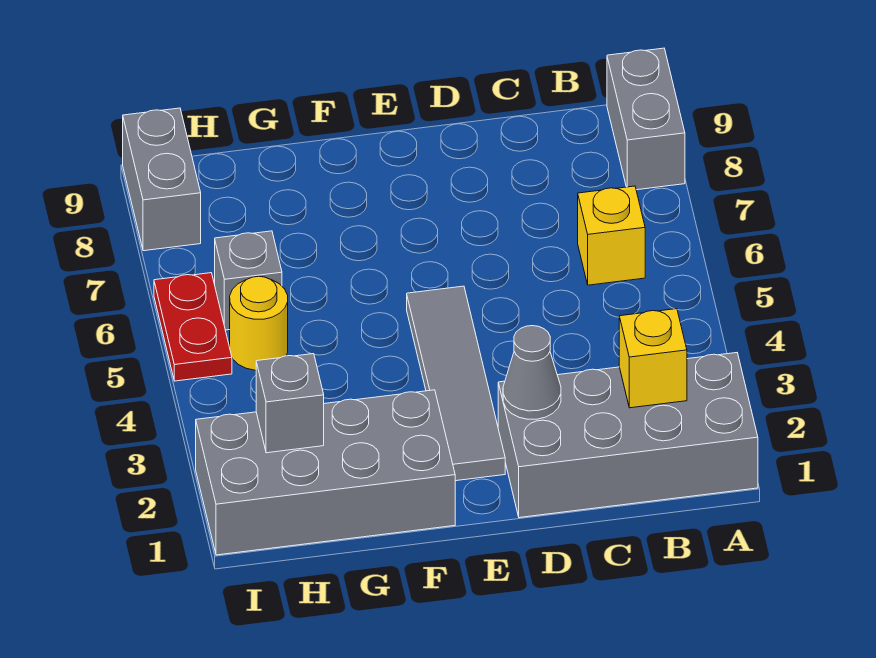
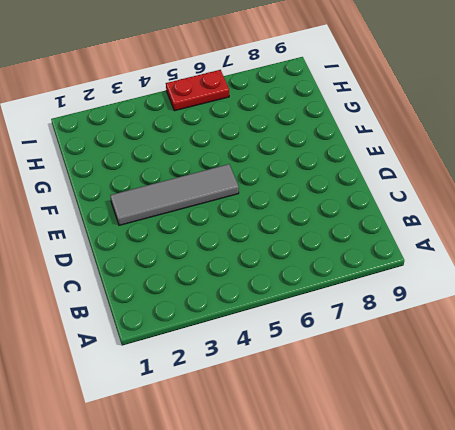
none -> grey brick A1:D2 level 1
none -> grey brick A8:A9 level 1
none -> yellow brick B6 level 1

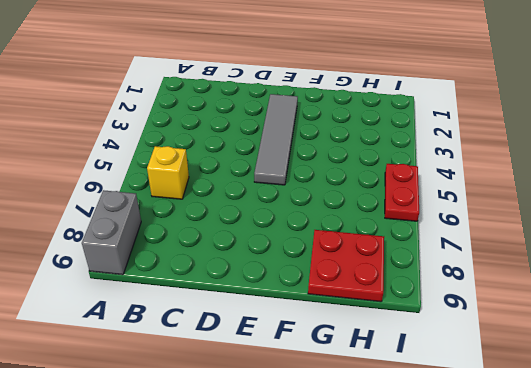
red plate G8:H9 level 1 -> none
none -> grey brick A1:D2 level 1
none -> grey brick F1:I2 level 1
none -> yellow round brick H5 level 1

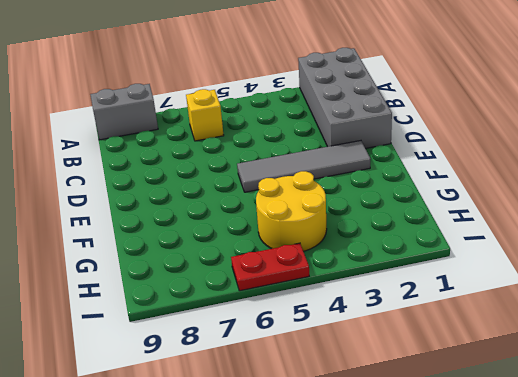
yellow round brick G4:H5 level 1 -> yellow round brick H5 level 1
none -> grey brick F1:I2 level 1
none -> grey brick H6 level 1
none -> grey brick I8:I9 level 1

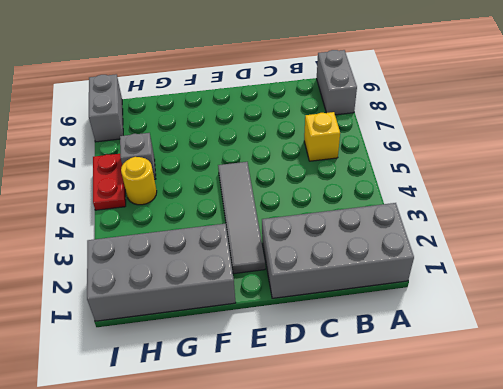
none -> yellow brick B2 level 2
none -> grey cone D2 level 2
none -> grey brick H2 level 2

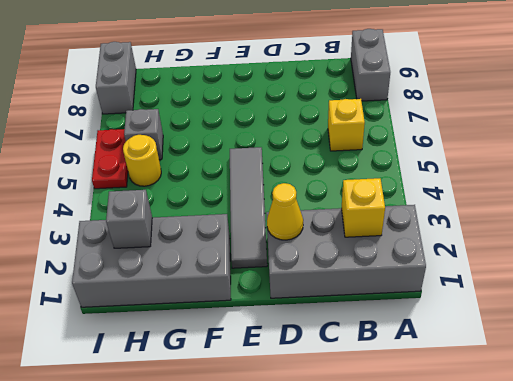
yellow cone D2 level 2 -> grey cone D2 level 2

